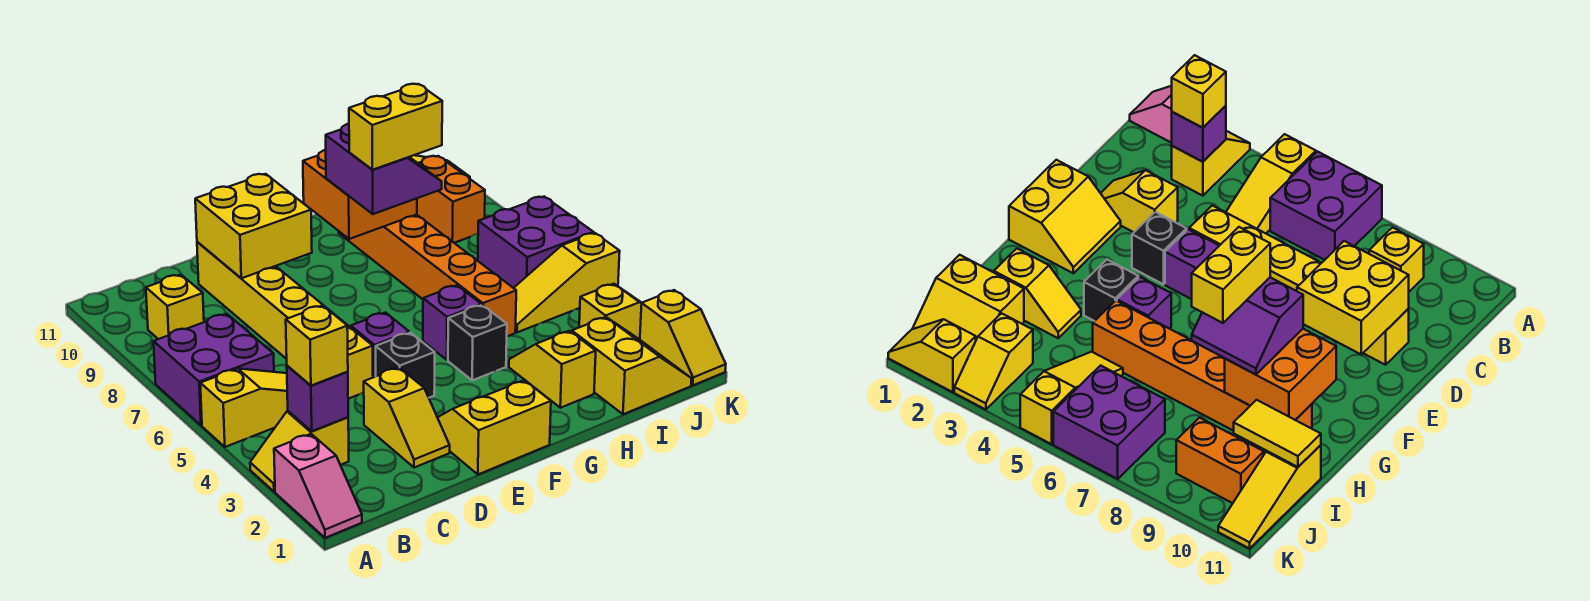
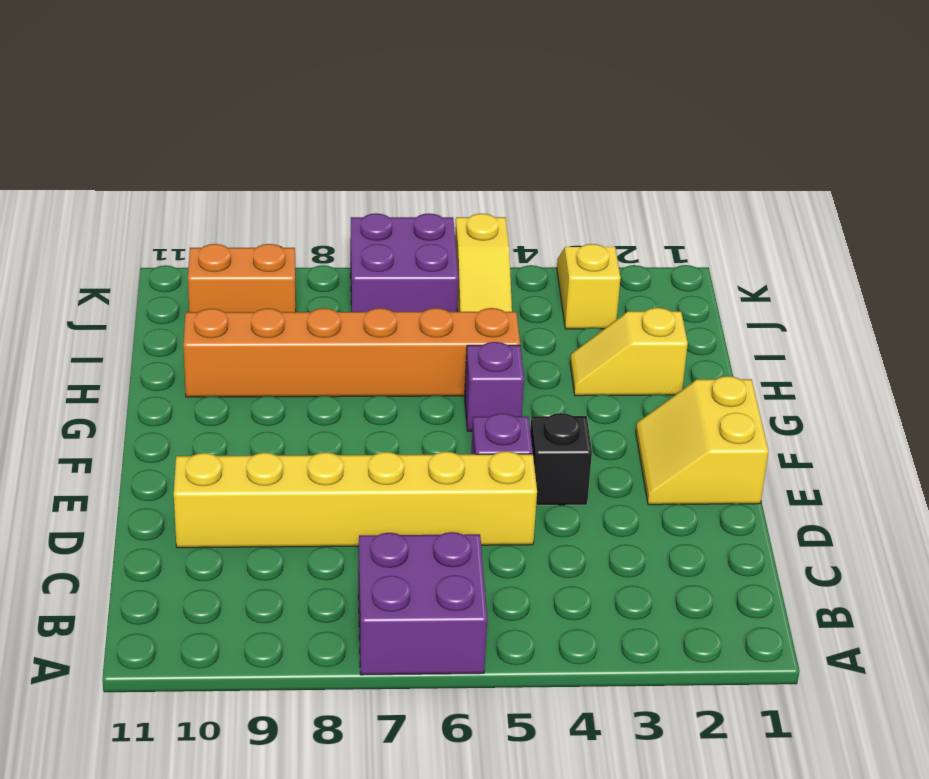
none -> pink slope A1:A2 level 1 top 2
none -> yellow slope A3:B3 level 1 top B
none -> yellow slope A5:C5 level 1 top A

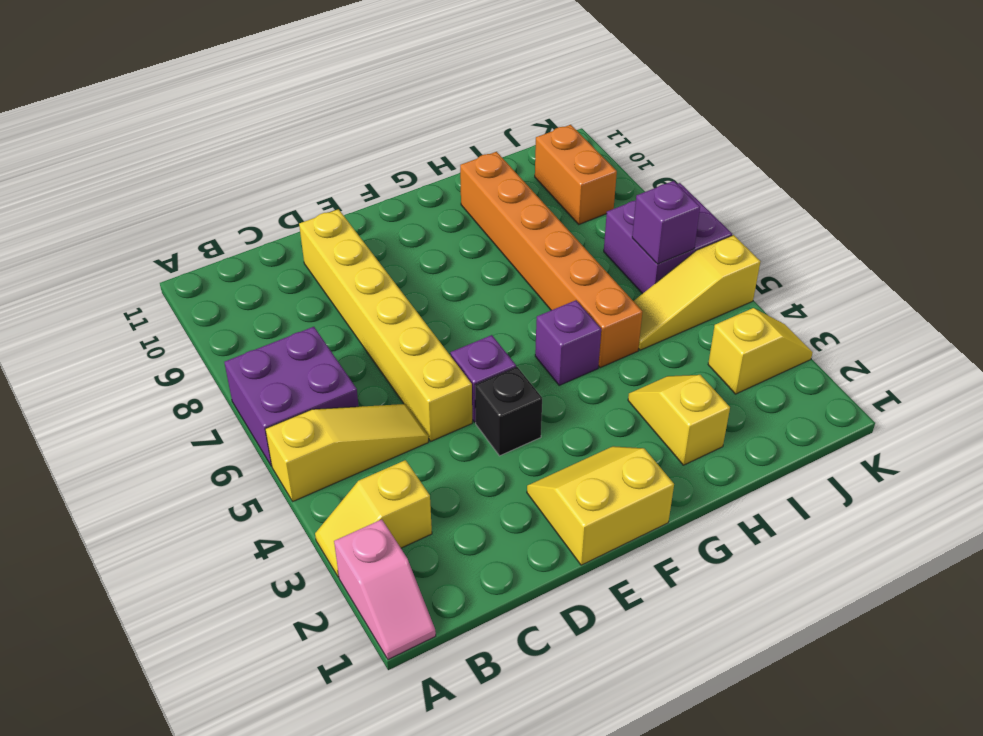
purple brick J6 level 2 -> purple brick B3 level 2
none -> yellow brick B9 level 1
none -> yellow slope D2:D3 level 1 top 3
none -> black brick G4 level 1

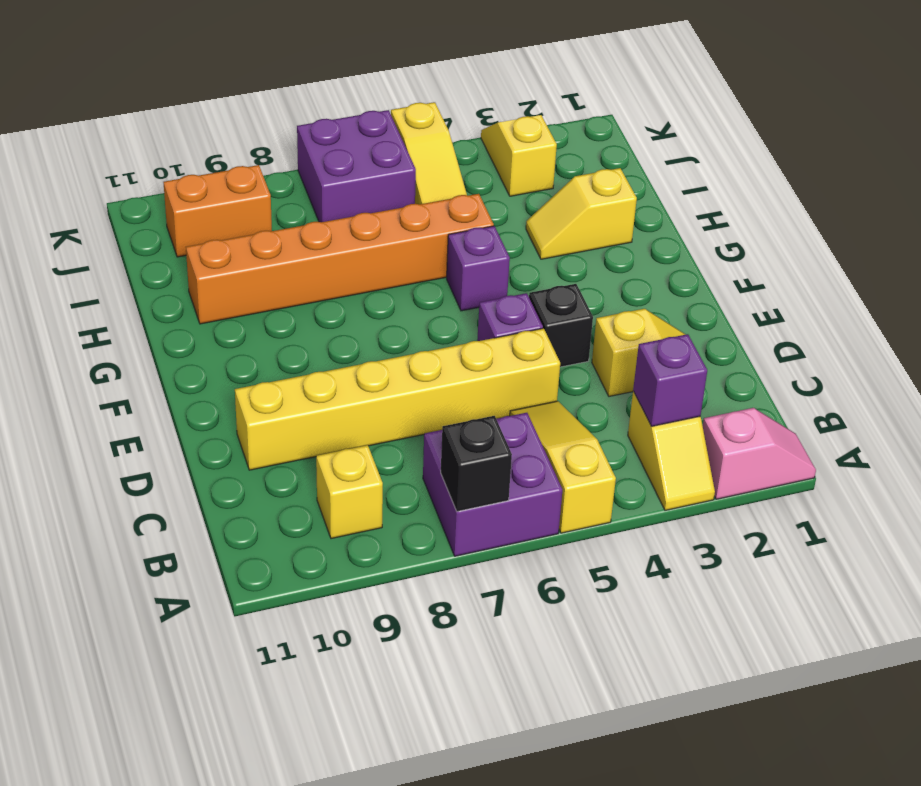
black brick A7 level 2 -> black brick G4 level 1
none -> yellow slope E1:F2 level 1 top 1
none -> yellow slope I1:J2 level 1 top I
none -> yellow slope I11:K11 level 1 top I

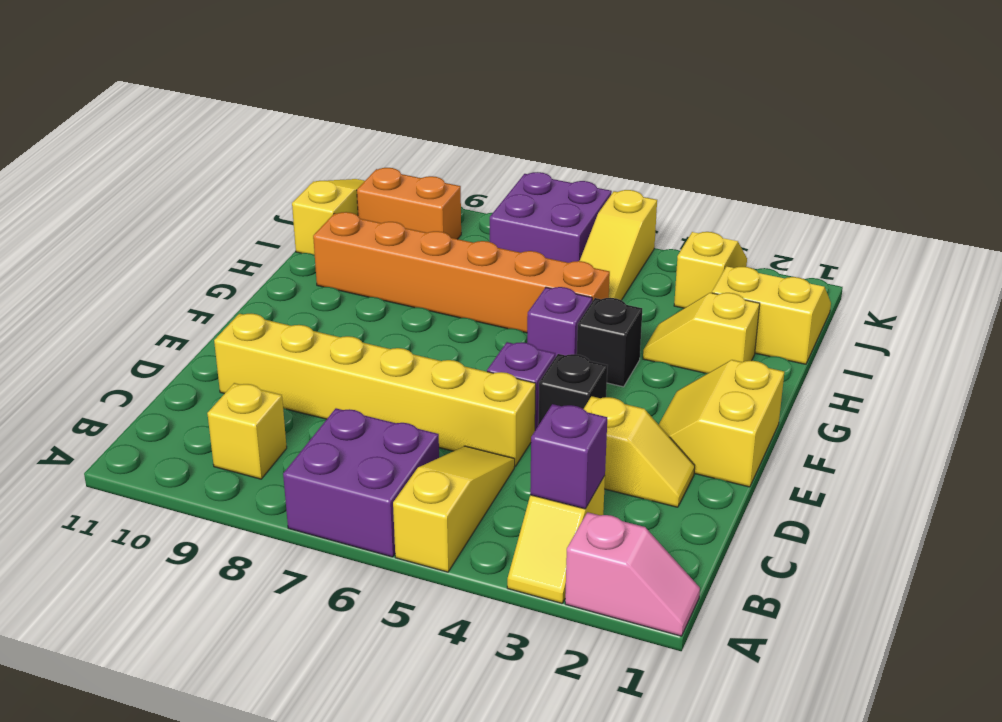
none -> yellow slope K1:K2 level 1 top 2
none -> yellow brick D9:E10 level 2
none -> orange brick G9:H10 level 2

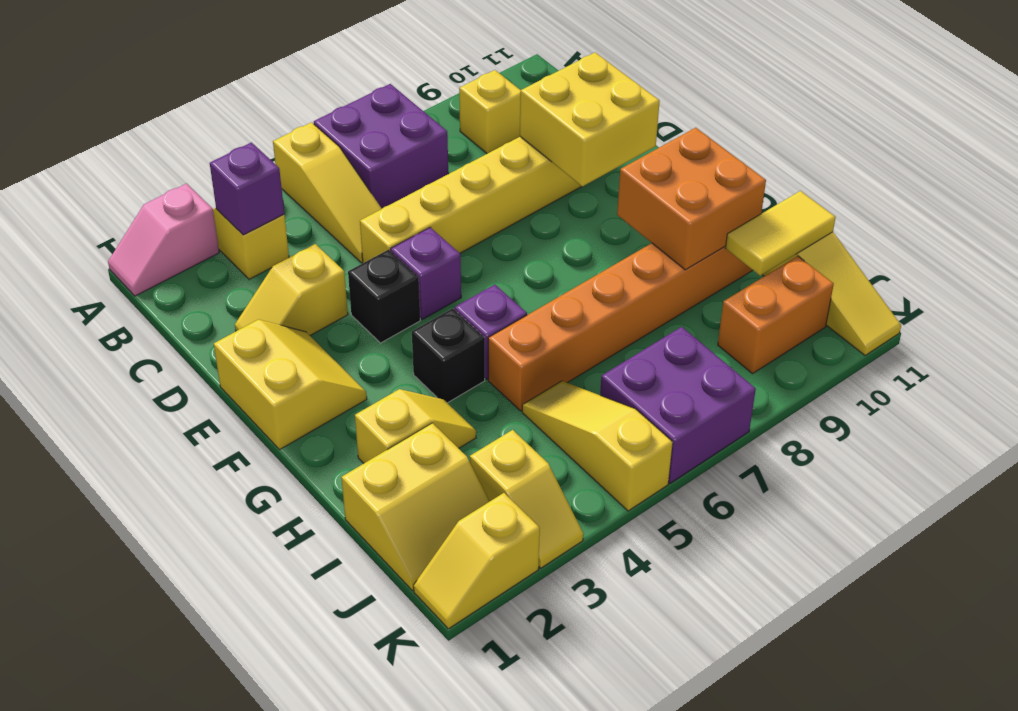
none -> yellow brick B3 level 3
none -> purple slope G8:H9 level 3 top G
none -> yellow brick G8:H8 level 4

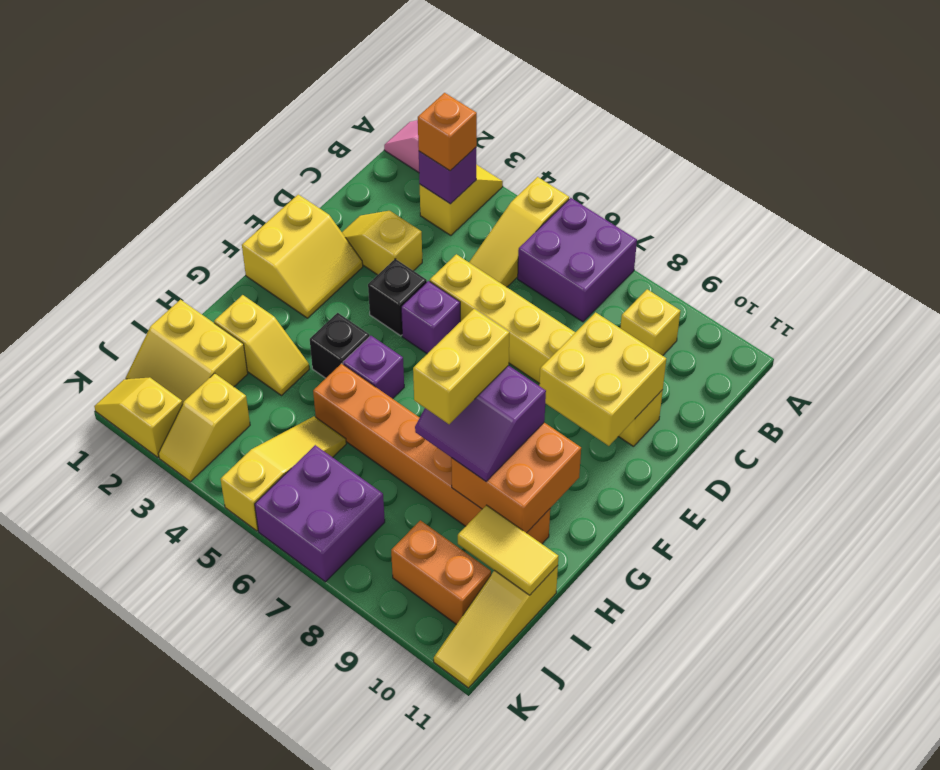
orange brick B3 level 3 -> yellow brick B3 level 3

